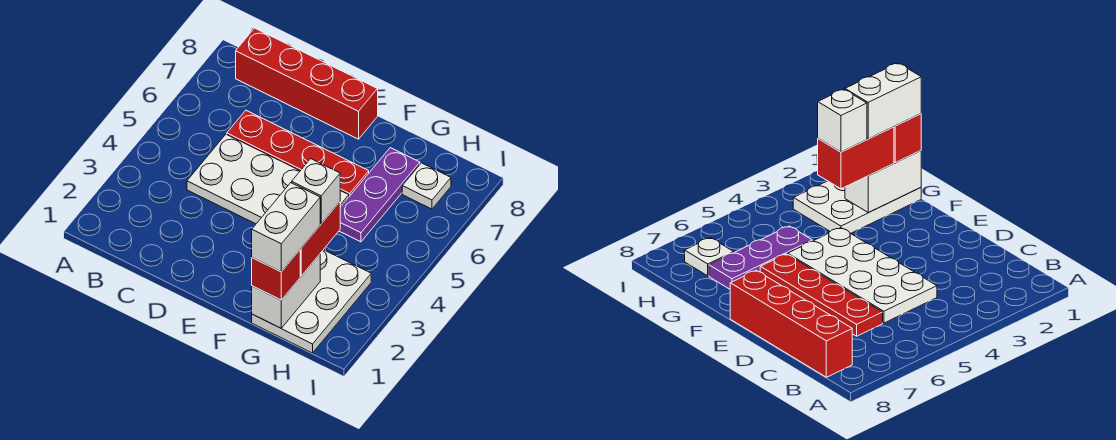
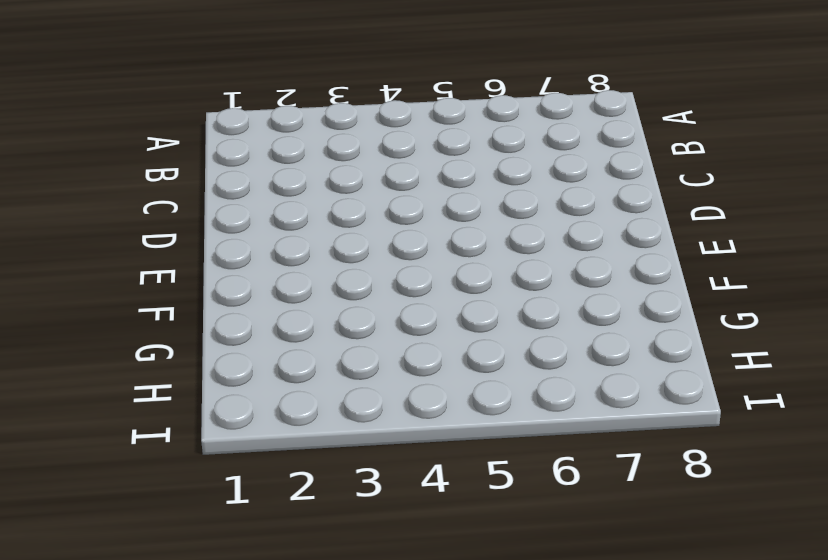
none -> red brick B8:E8 level 1
none -> white plate C4:F5 level 1

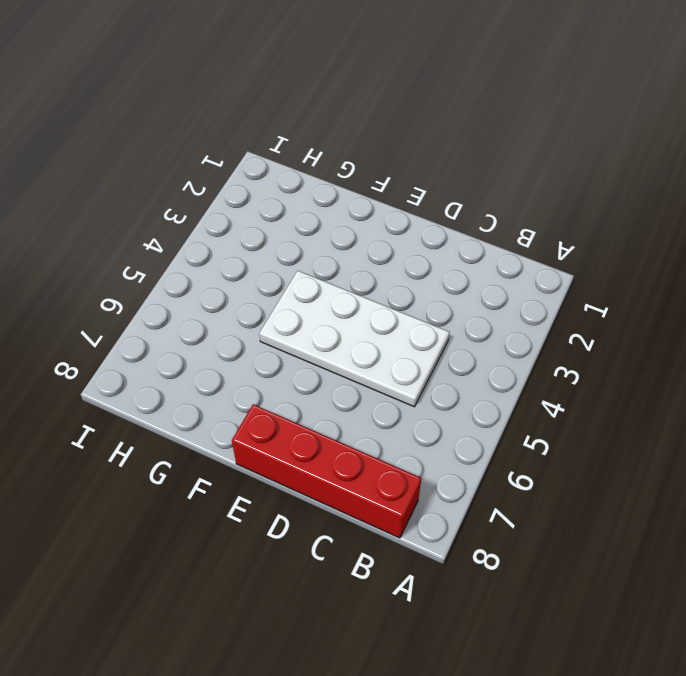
none -> red plate C6:F6 level 1
none -> white plate G1:H3 level 1

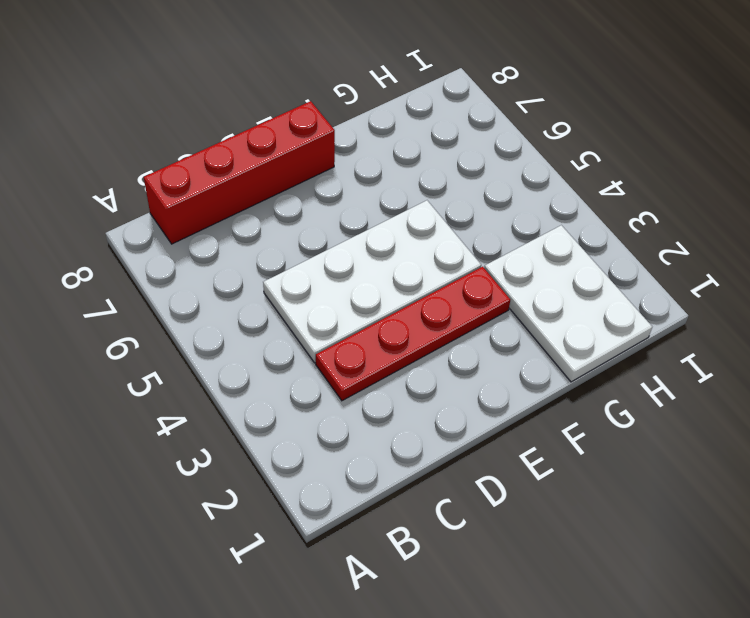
red plate C3:F3 level 1 -> red plate C6:F6 level 1
none -> purple plate G5:G7 level 1
none -> white plate H7 level 1

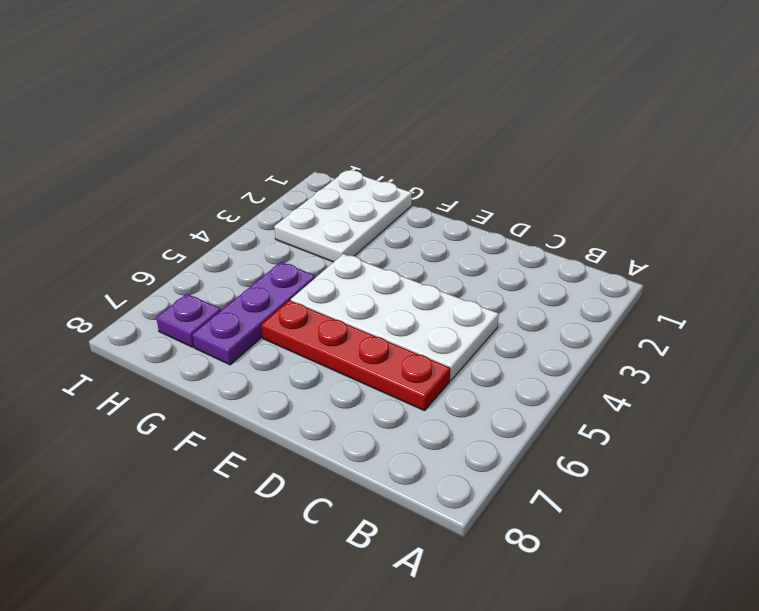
purple plate H7 level 1 -> white plate H7 level 1
none -> red brick B8:E8 level 1
none -> white brick G1:G2 level 2

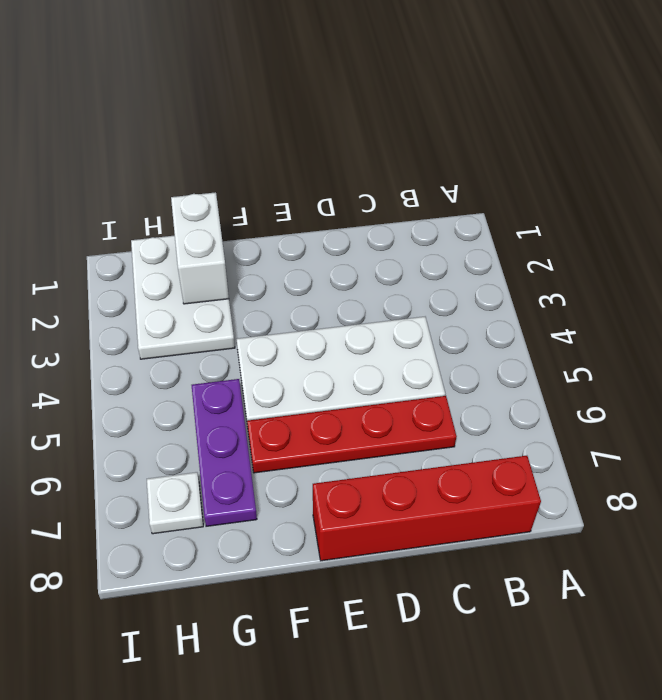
none -> red brick G1 level 3
none -> red brick G2:G3 level 3

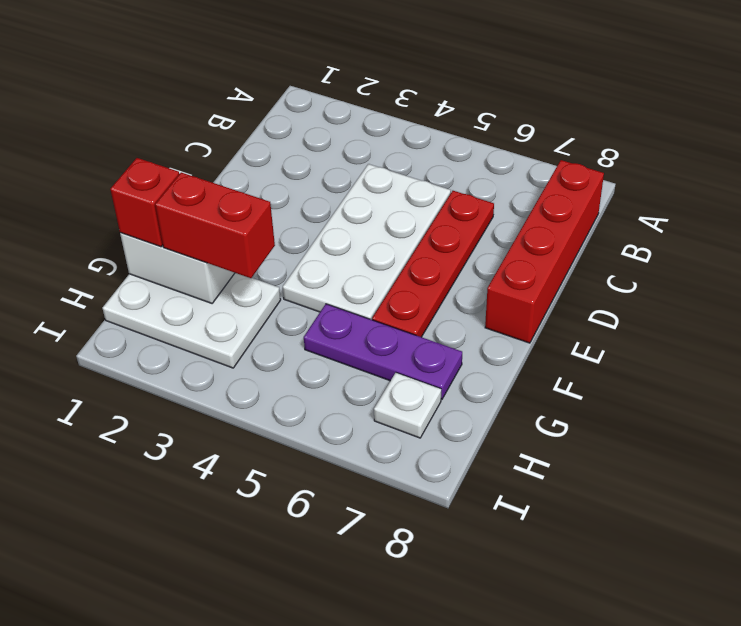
none -> white brick G1:G2 level 4
none -> white brick G3 level 4

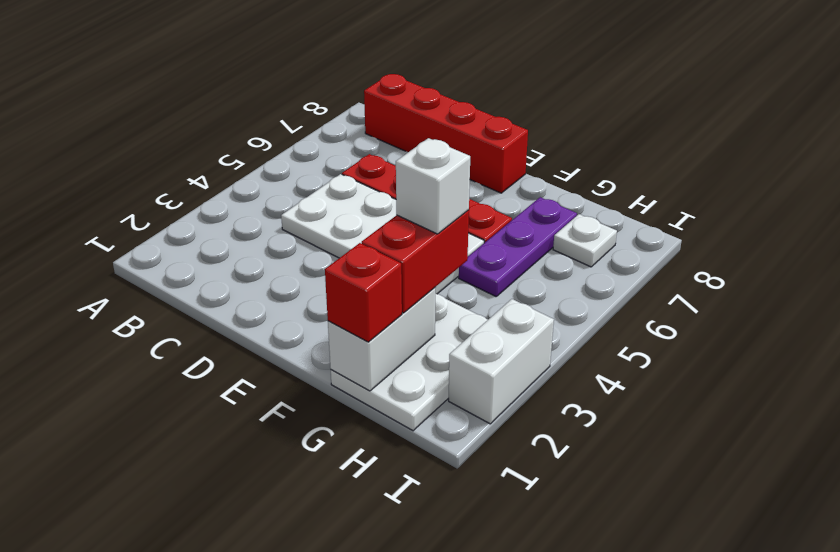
white brick I2:I3 level 1 -> white brick G1:G2 level 4

